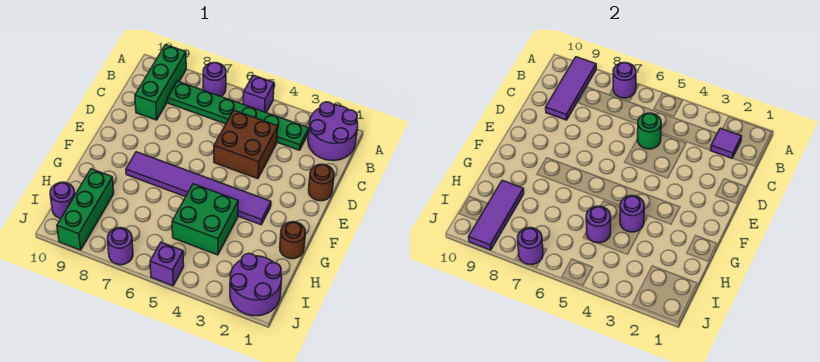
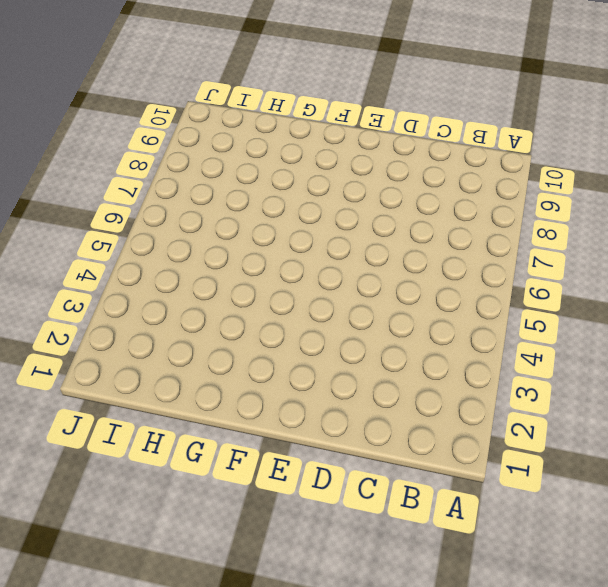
none -> purple round brick A1:B2 level 1
none -> purple brick A5 level 1
none -> purple round brick A7 level 1

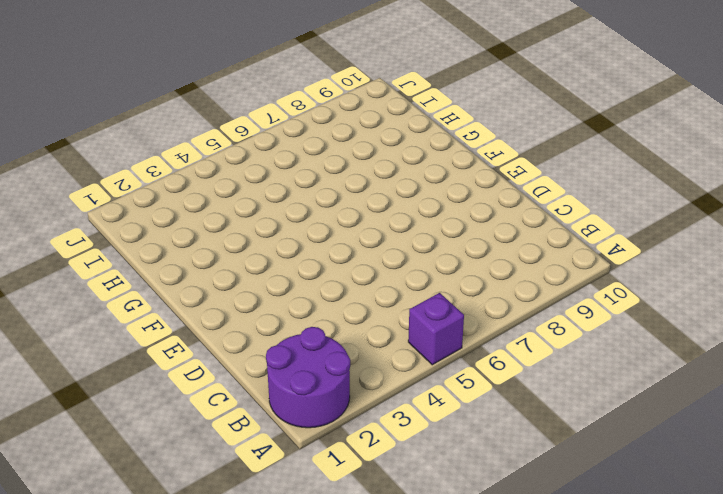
none -> purple round brick A7 level 1
none -> green brick A9:C9 level 1
none -> green plate B3:B8 level 1

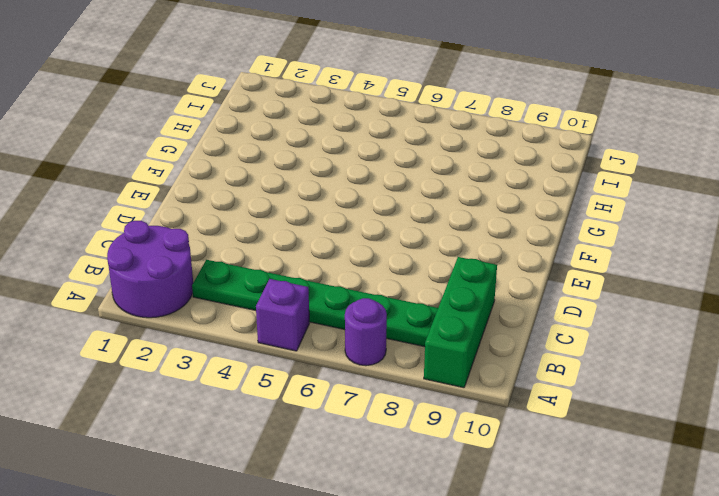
none -> brown brick C4:D5 level 1
none -> brown round brick D1 level 1
none -> purple tile F3:F8 level 1

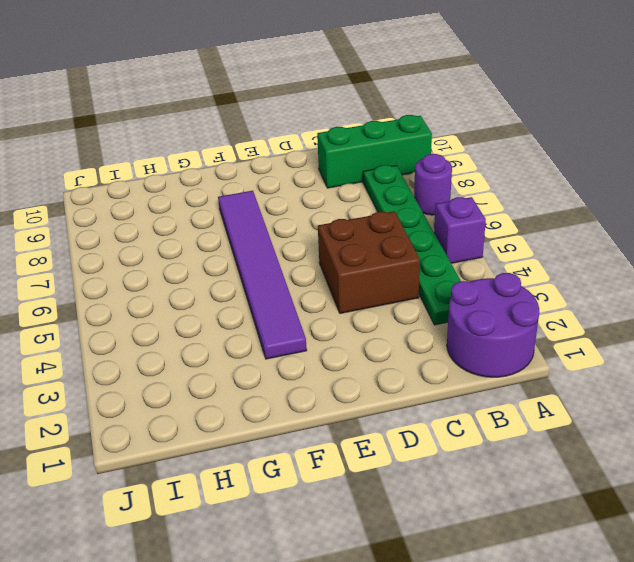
none -> brown round brick D1 level 1
none -> brown round brick G1 level 1
none -> green brick G4:H5 level 1

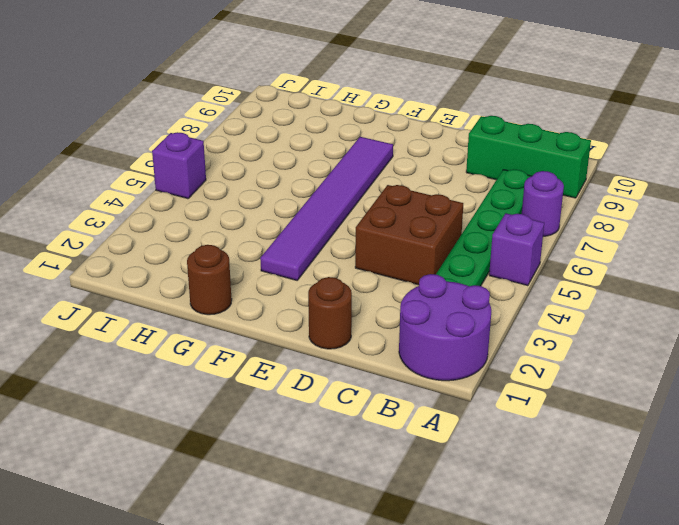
none -> green brick G4:H5 level 1
none -> green brick H9:J9 level 1
none -> purple round brick I1:J2 level 1

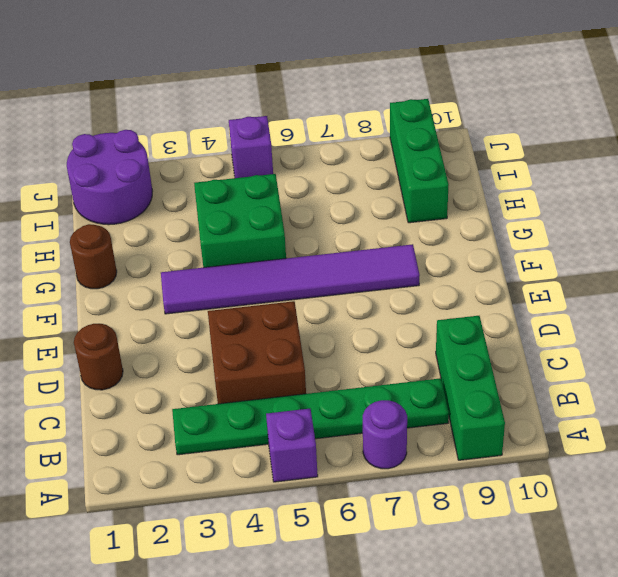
none -> purple round brick A1:B2 level 1
none -> purple round brick I10 level 1
none -> purple round brick J7 level 1

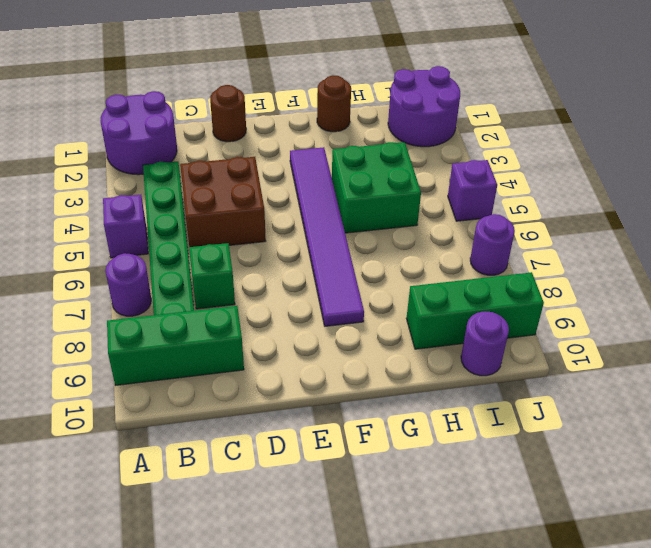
green brick C7 level 1 -> none
none -> purple round brick A7 level 2
none -> purple tile A9:C9 level 2
none -> purple tile B2 level 2

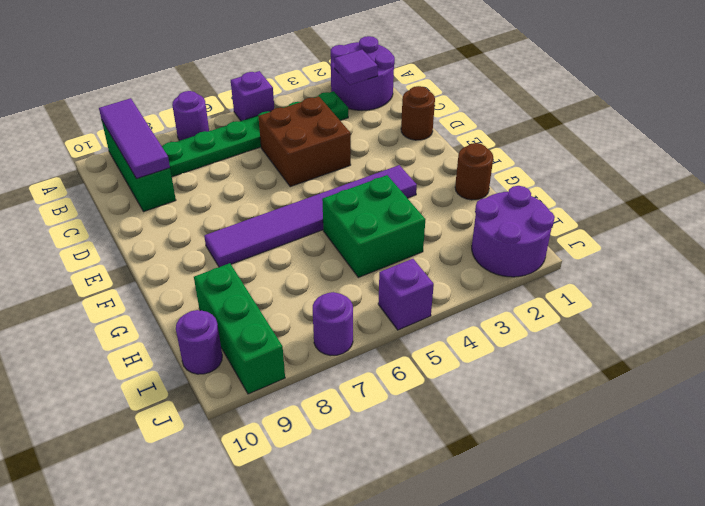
none -> purple round brick A7 level 2
none -> green round brick C5 level 2
none -> purple round brick G4 level 2

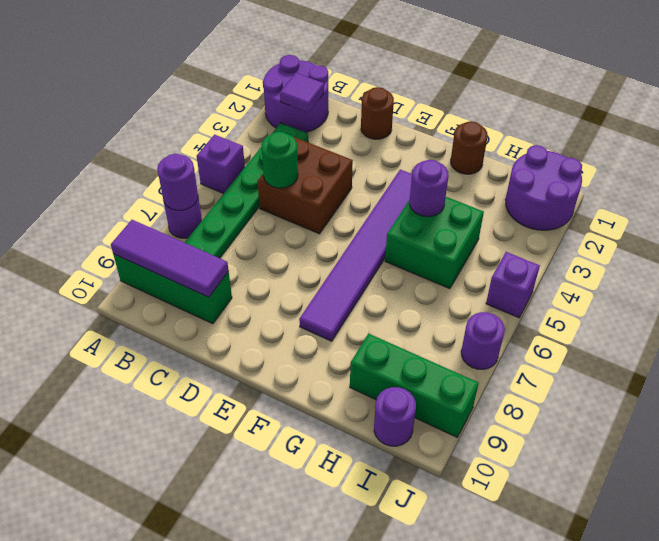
none -> purple round brick H5 level 2
none -> purple tile H9:J9 level 2
none -> purple round brick J7 level 2

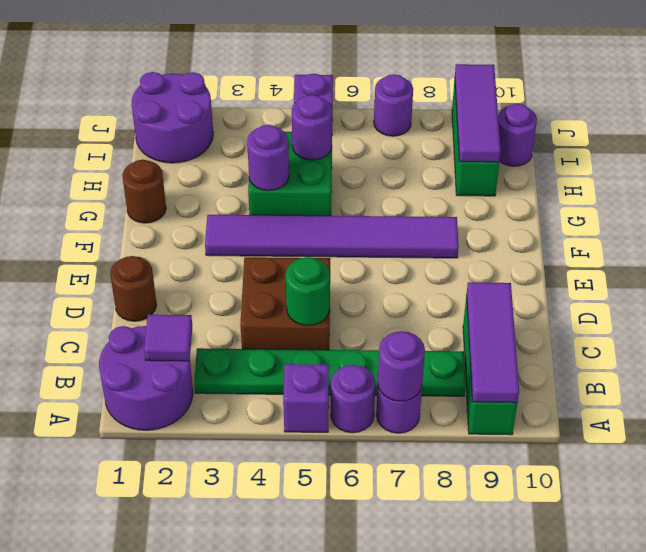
purple round brick A6 level 1 -> purple round brick J7 level 2

